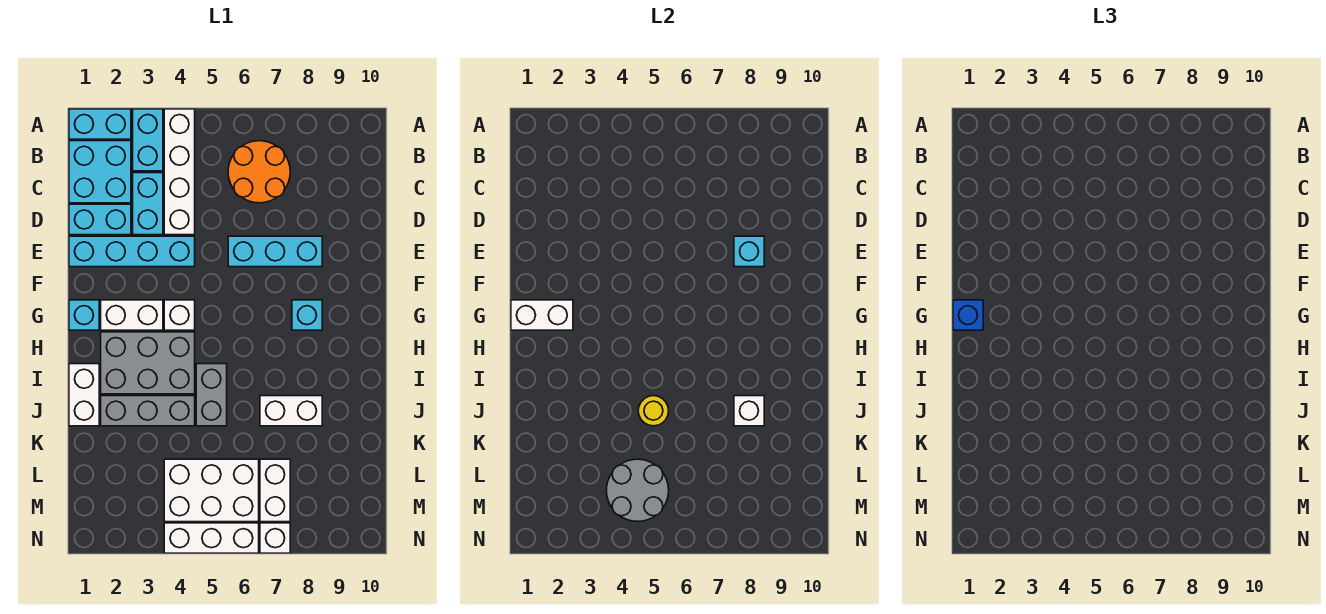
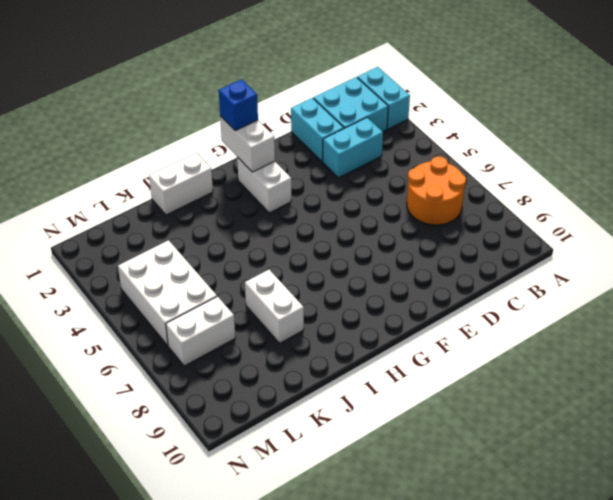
none -> cyan brick A3:B3 level 1
none -> white brick A4:D4 level 1
none -> cyan brick E1:E4 level 1

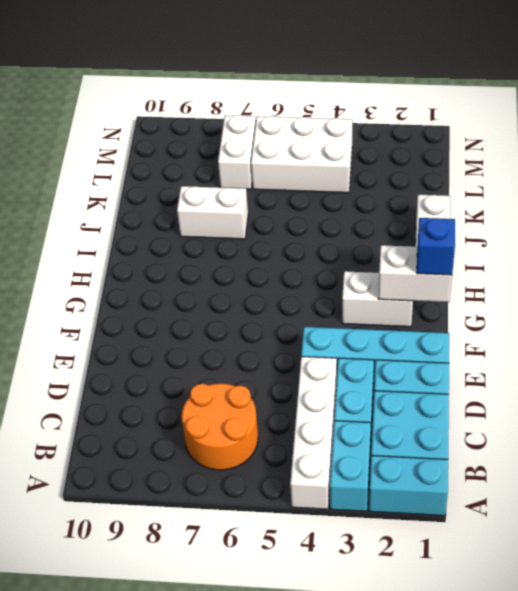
none -> cyan brick E6:E8 level 1
none -> cyan brick G1 level 1
none -> white brick G4 level 1

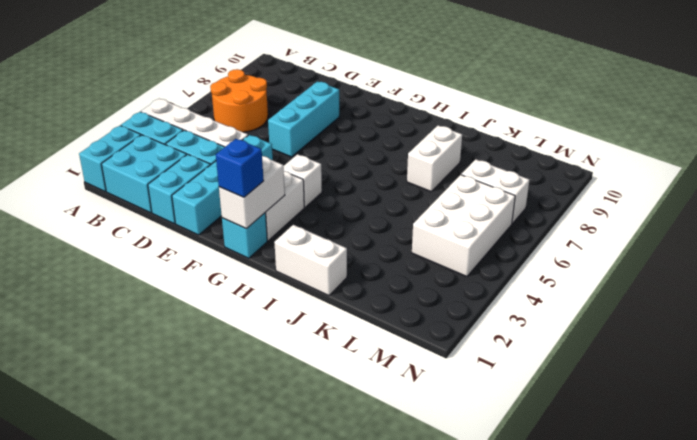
none -> cyan brick G8 level 1
none -> grey brick H2:I4 level 1
none -> grey brick I5:J5 level 1

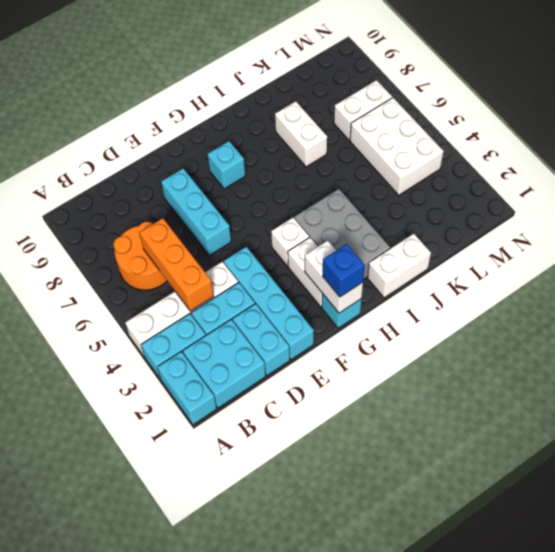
orange brick C4:C6 level 2 -> none
none -> grey brick I5:J5 level 1
none -> grey brick J2:J4 level 1
none -> white brick N4:N6 level 1

